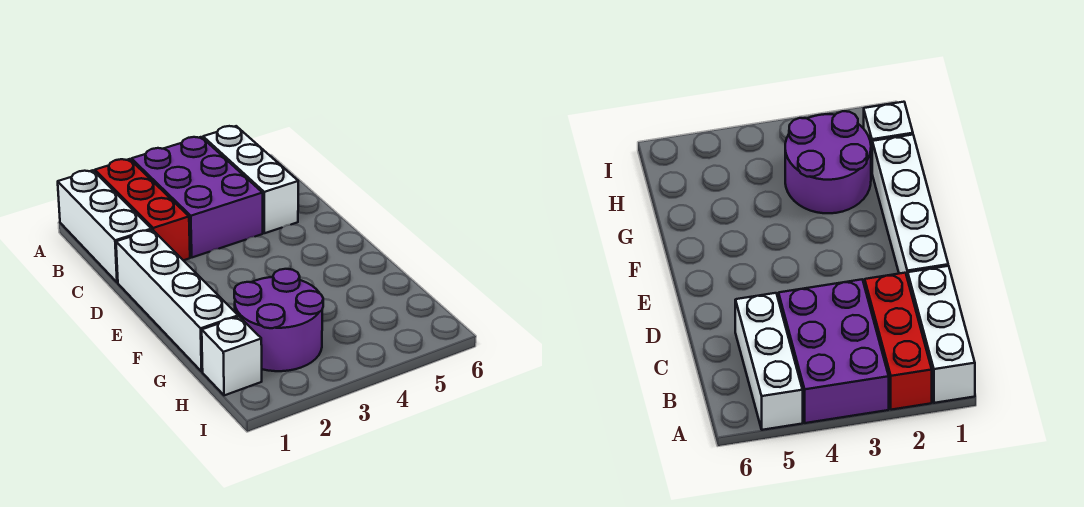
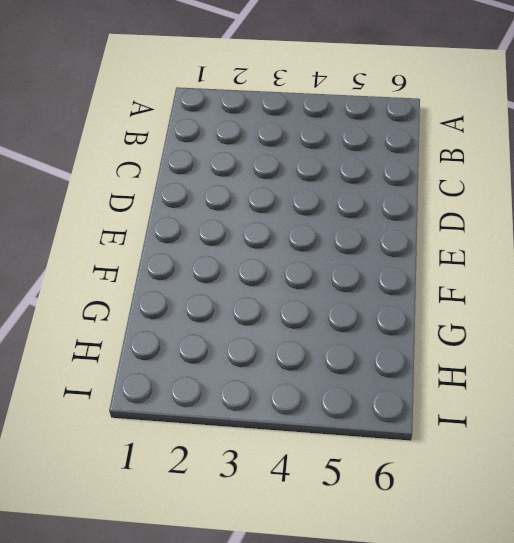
none -> white brick A1:C1 level 1
none -> red brick A2:C2 level 1

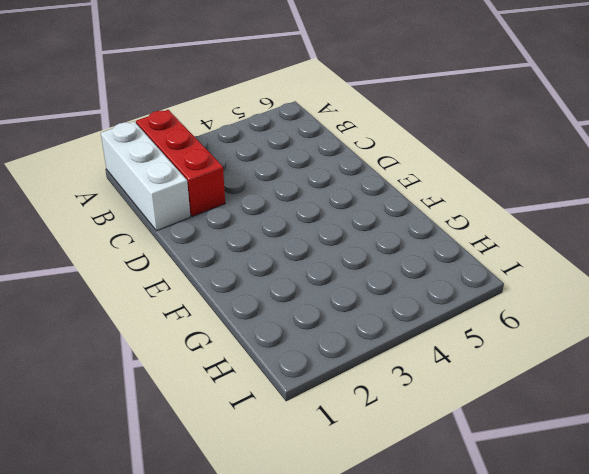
none -> purple brick A3:C4 level 1
none -> white brick A5:C5 level 1

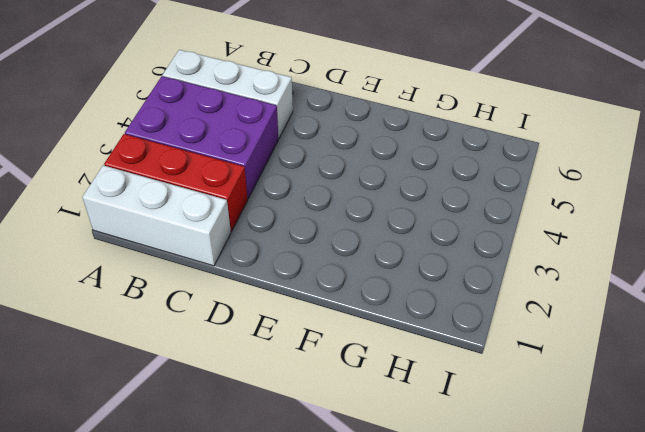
none -> white brick D1:G1 level 1
none -> purple round brick G2:H3 level 1

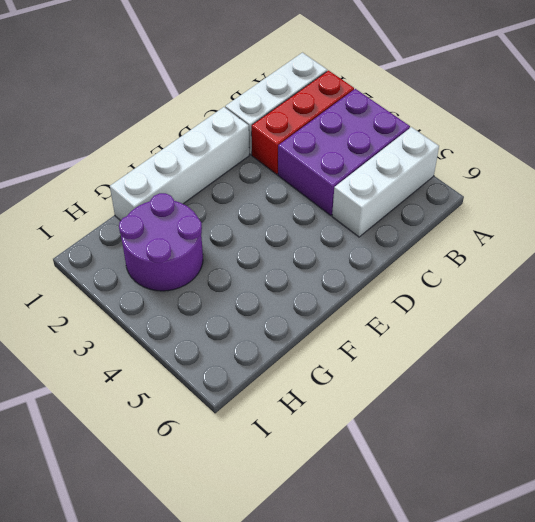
none -> white brick H1 level 1

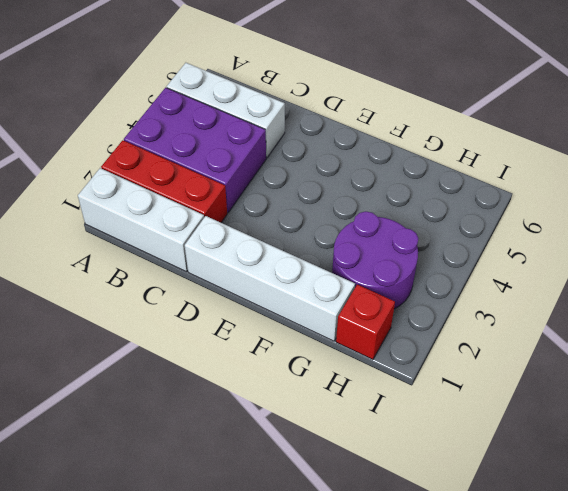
red brick H1 level 1 -> white brick H1 level 1

